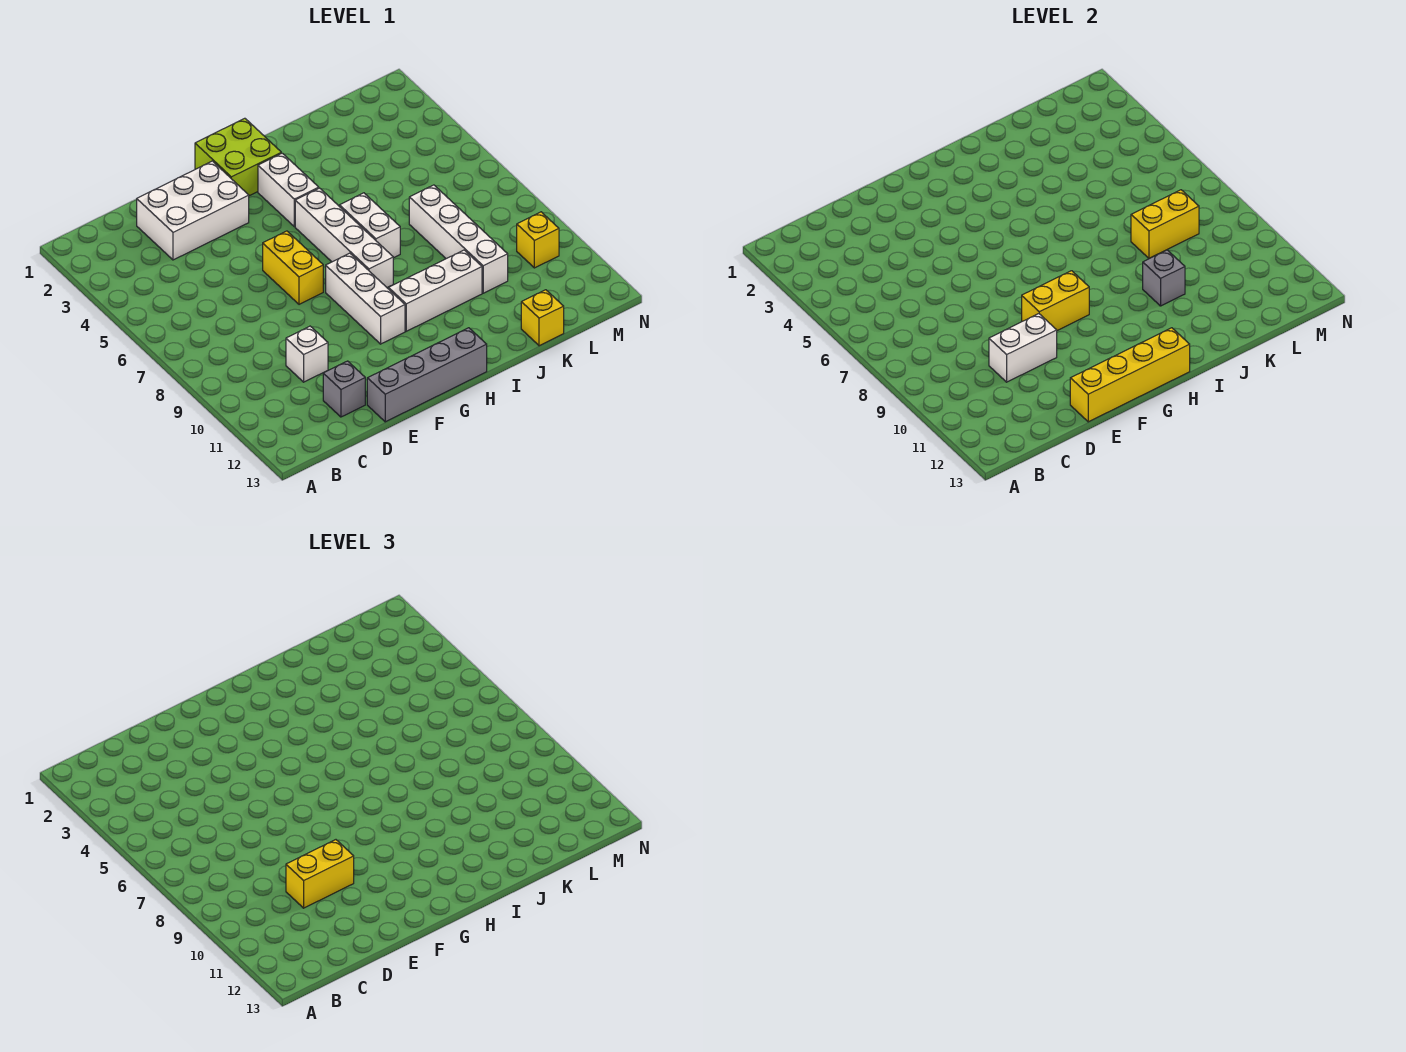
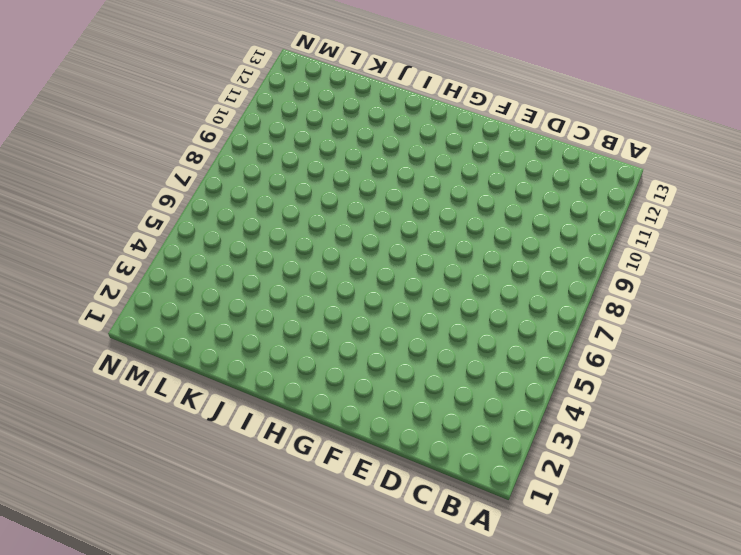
none -> white brick D2:F3 level 1
none -> white brick D10 level 1
none -> grey brick D12 level 1

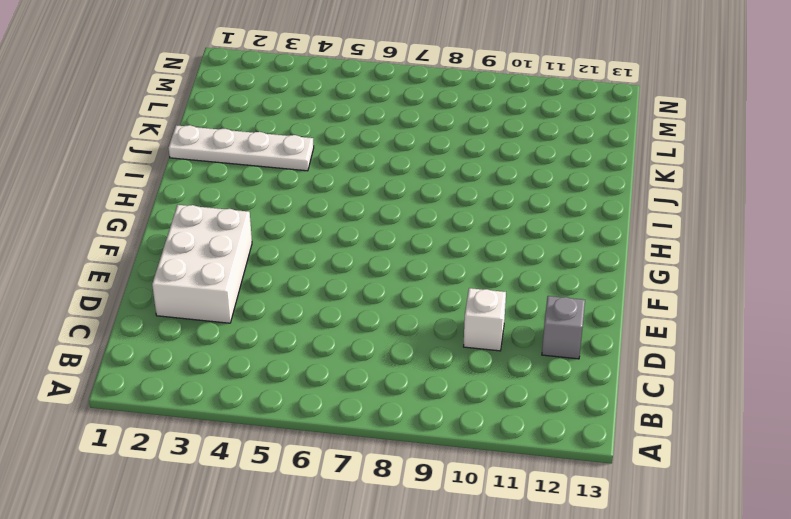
white plate J1:J4 level 1 -> none
none -> grey brick E13:H13 level 1
none -> yellow brick F6:F7 level 1
none -> lime brick G1:H2 level 1

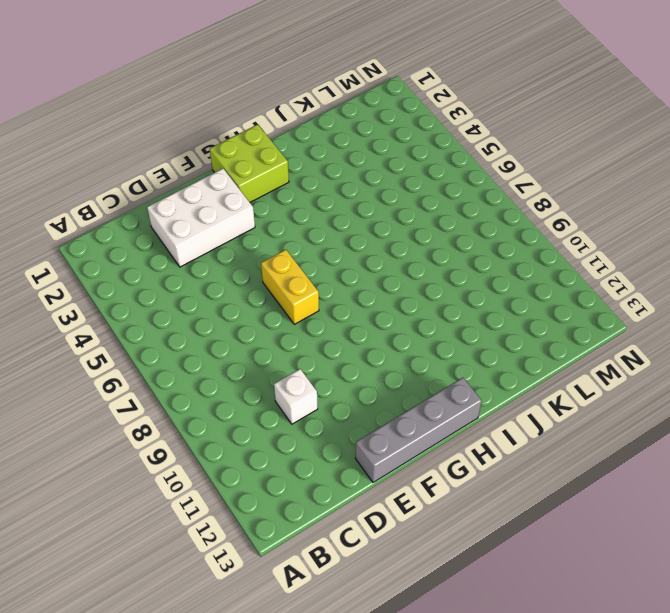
none -> grey brick D12 level 1
none -> white brick G8:G10 level 1
none -> white brick H3:H4 level 1

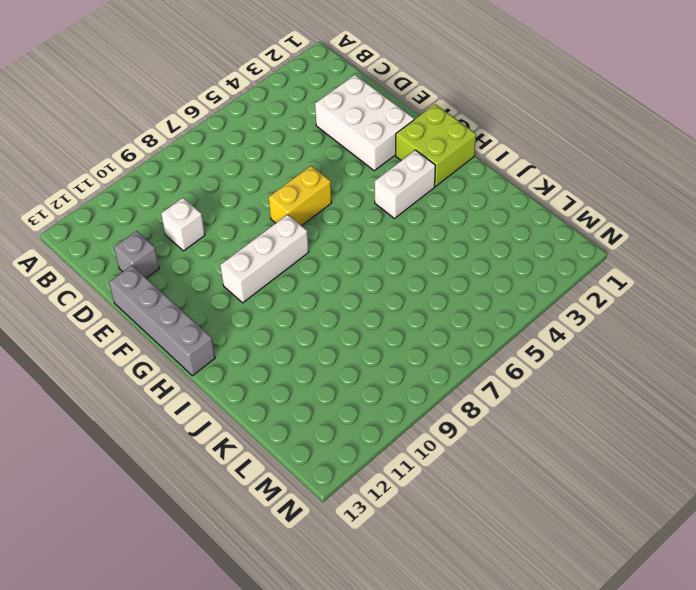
none -> white brick H5:H8 level 1
none -> white brick H10:J10 level 1
none -> white brick I6:I7 level 1

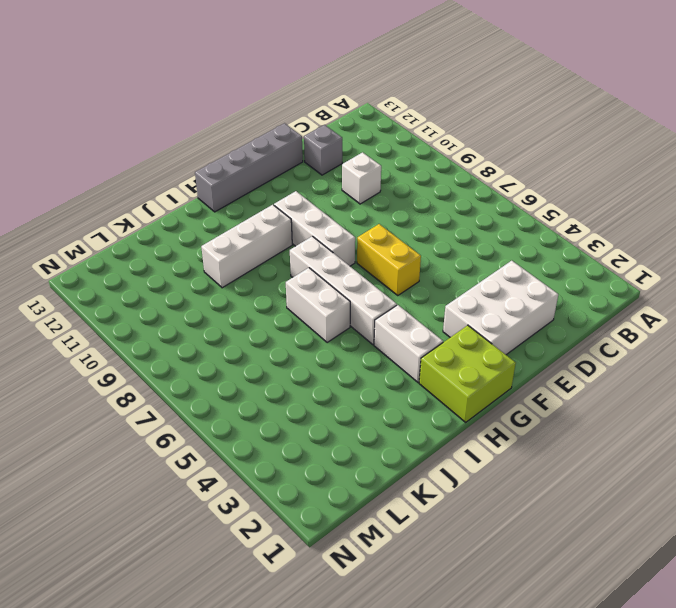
none -> white brick K7:K10 level 1
none -> yellow brick K13 level 1
none -> yellow brick M10 level 1

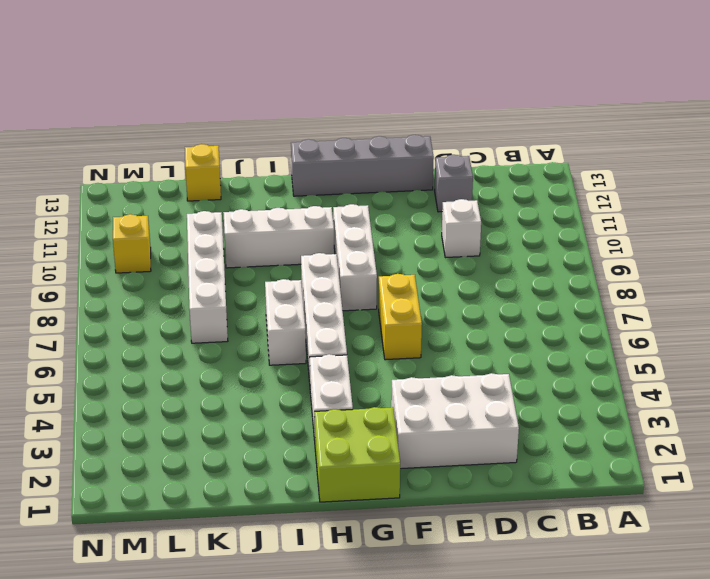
none -> white brick D10:E10 level 2
none -> yellow brick E13:H13 level 2
none -> yellow brick F9:G9 level 2

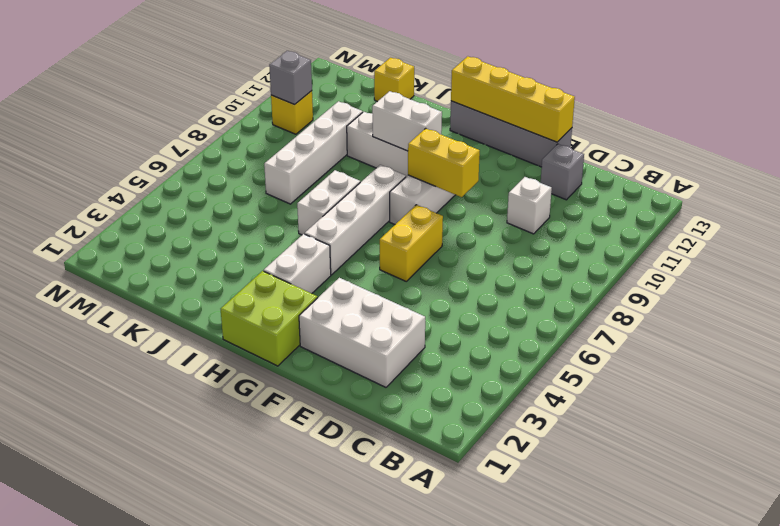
white brick H10:I10 level 2 -> white brick D10:E10 level 2
grey brick M10 level 2 -> grey brick J10 level 2
none -> yellow brick K8:L8 level 2
none -> yellow brick D10:E10 level 3

